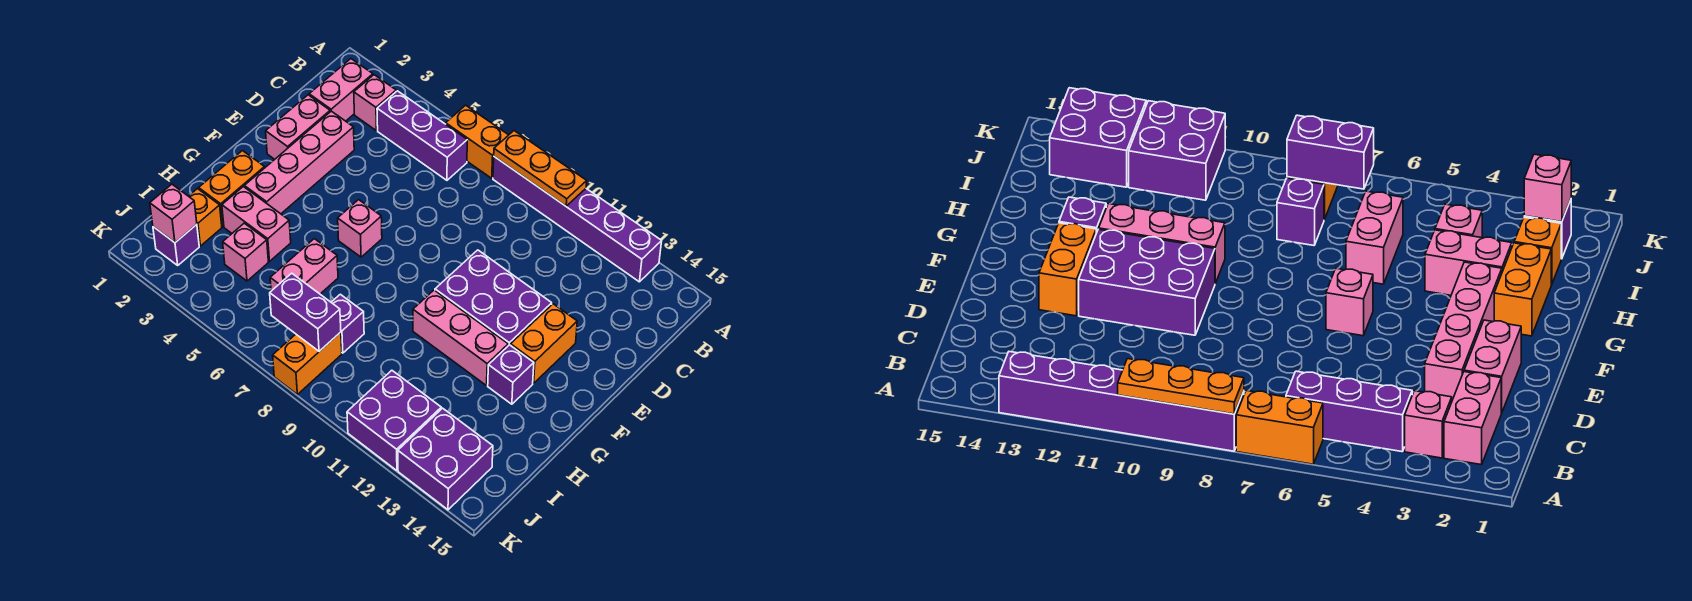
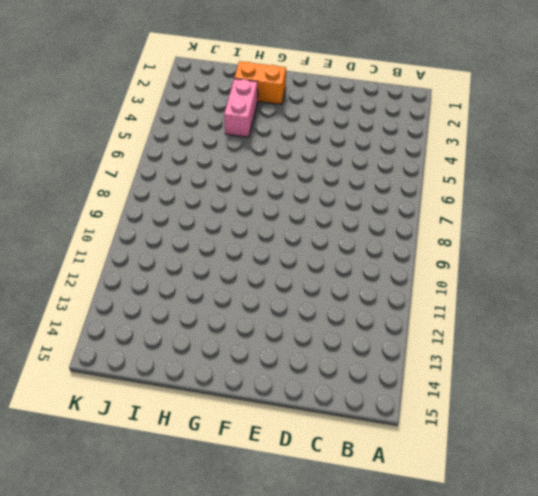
none -> orange brick A6:A7 level 1
none -> purple brick A8:A13 level 1
none -> pink brick B2:C2 level 1

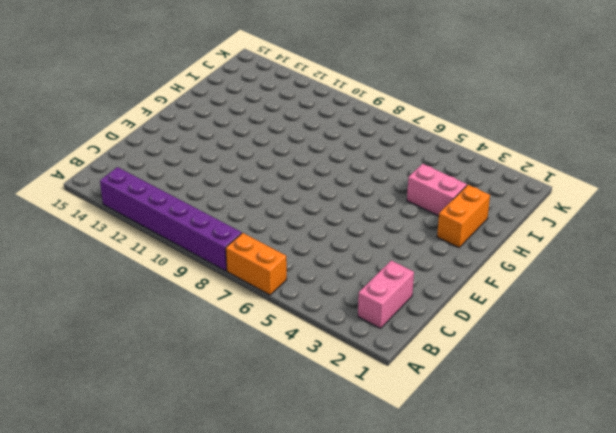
none -> pink brick B3 level 1
none -> purple brick B4:B6 level 1
none -> pink brick D2:E2 level 1

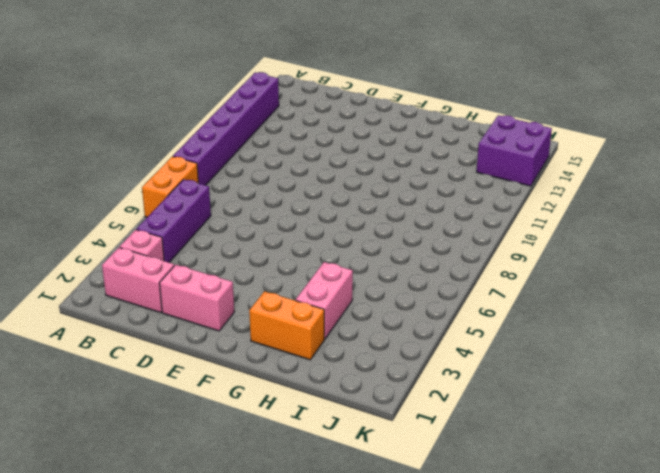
none -> pink brick D3:G3 level 1
none -> purple brick E10:F12 level 1
none -> orange brick E13:F13 level 1

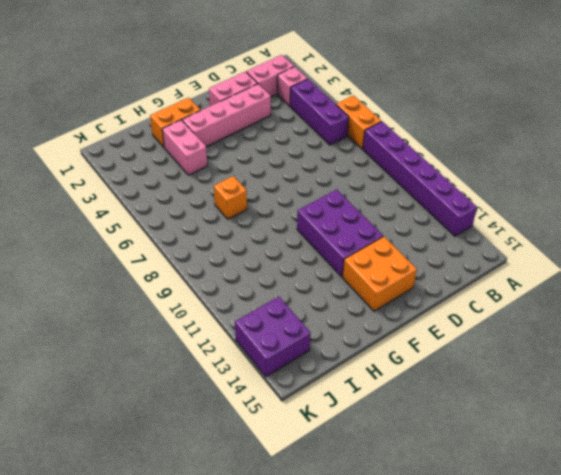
orange brick E13:F14 level 1 -> orange brick E13:F13 level 1
orange brick H7 level 1 -> orange brick I2 level 1
none -> pink brick F6 level 1
none -> pink brick G10:G12 level 1
none -> purple brick G13 level 1

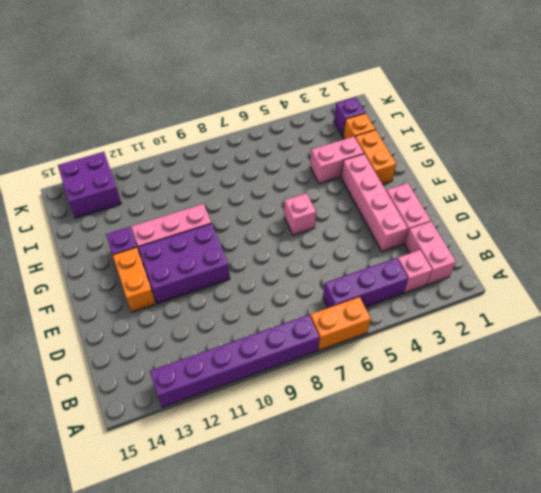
none -> pink brick H6:I6 level 1
none -> pink brick I4 level 1
none -> purple brick I8 level 1

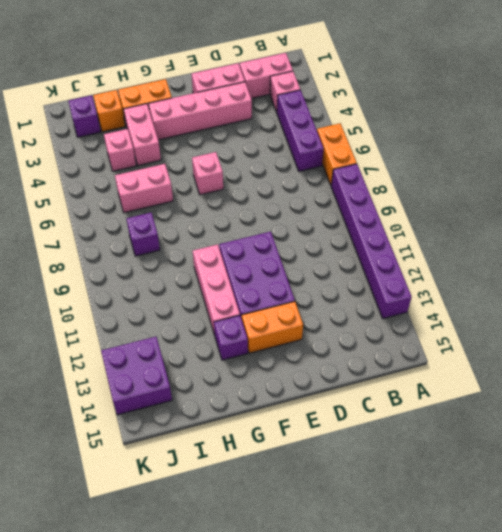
none -> orange brick J8:K8 level 1
none -> purple brick J11:K12 level 1
none -> orange plate A8:A10 level 2

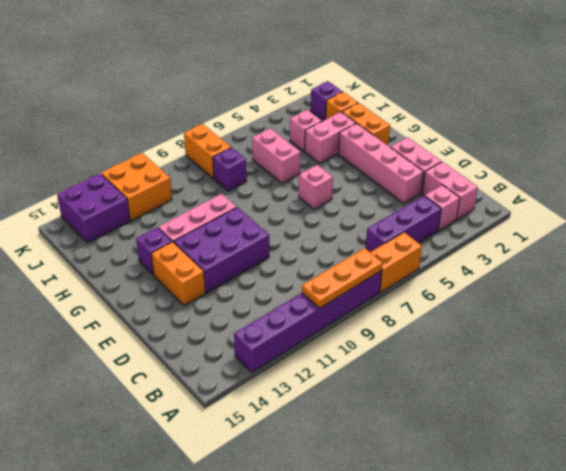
orange brick J11:K12 level 1 -> purple brick J11:K12 level 1
none -> pink brick J2 level 2
none -> purple brick J7:J8 level 2

